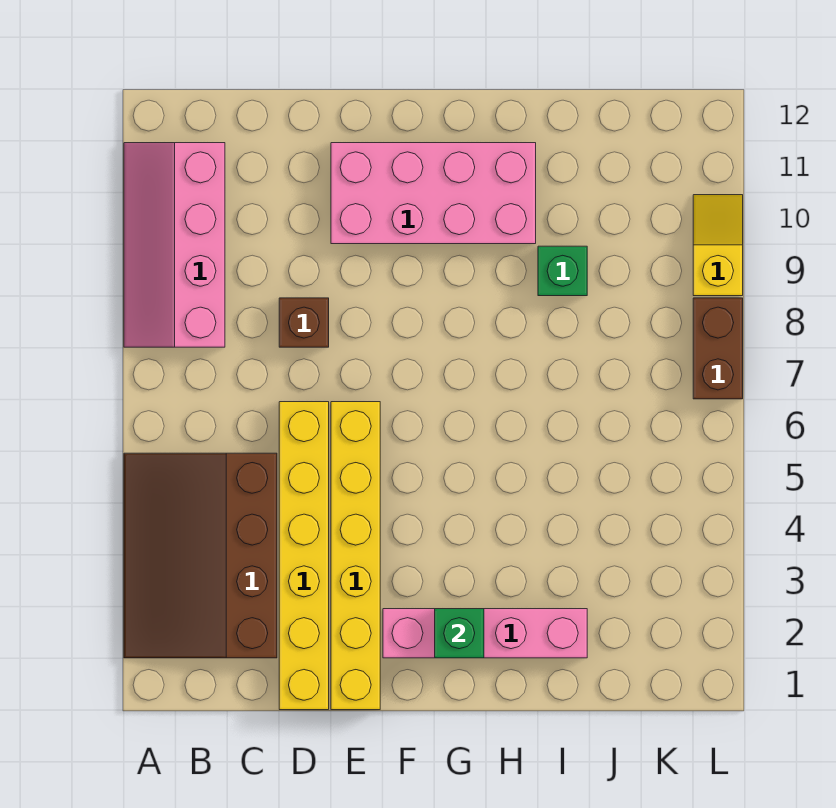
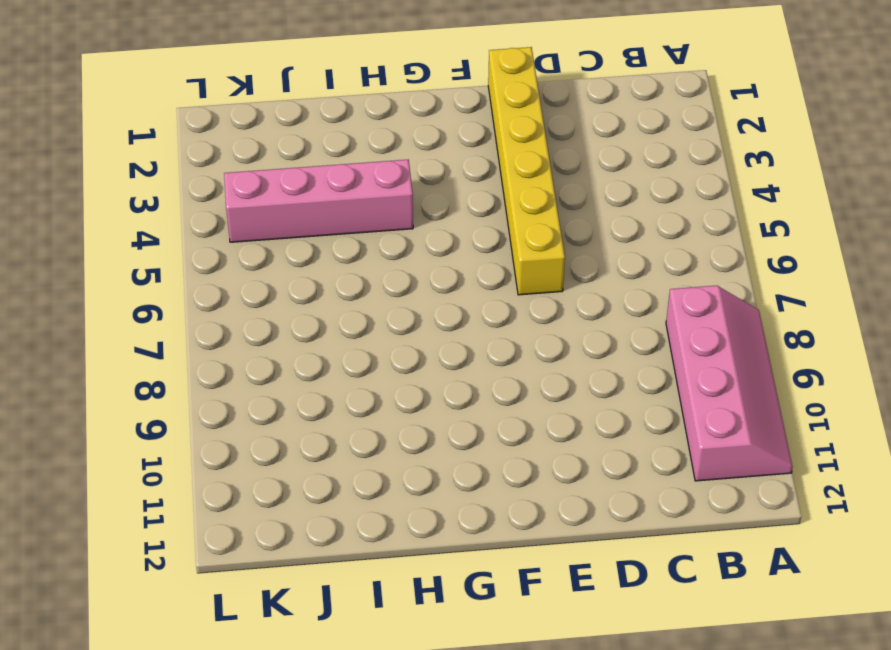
pink brick H4:K4 level 1 -> pink brick F2:I2 level 1
none -> brown slope A2:C5 level 1 top C
none -> yellow brick D1:D6 level 1

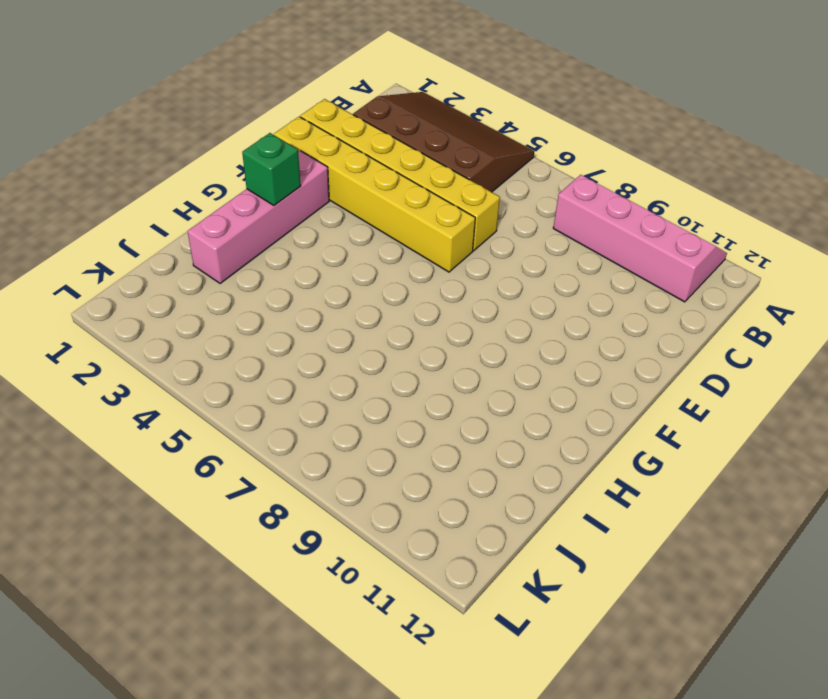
none -> brown brick D8 level 1
none -> pink brick E10:H11 level 1

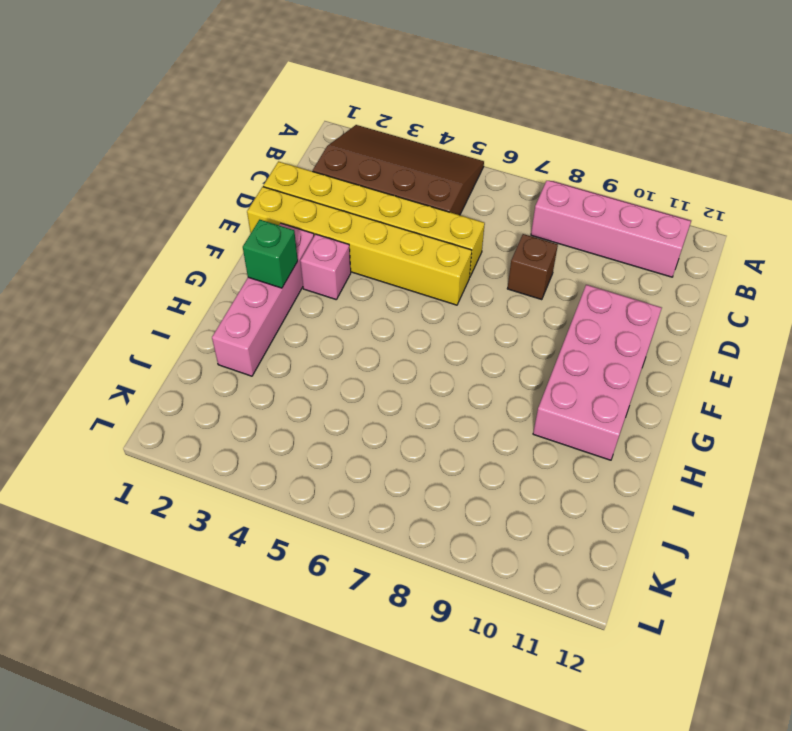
pink brick F3 level 1 -> none
none -> green brick I9 level 1
none -> brown brick L7:L8 level 1

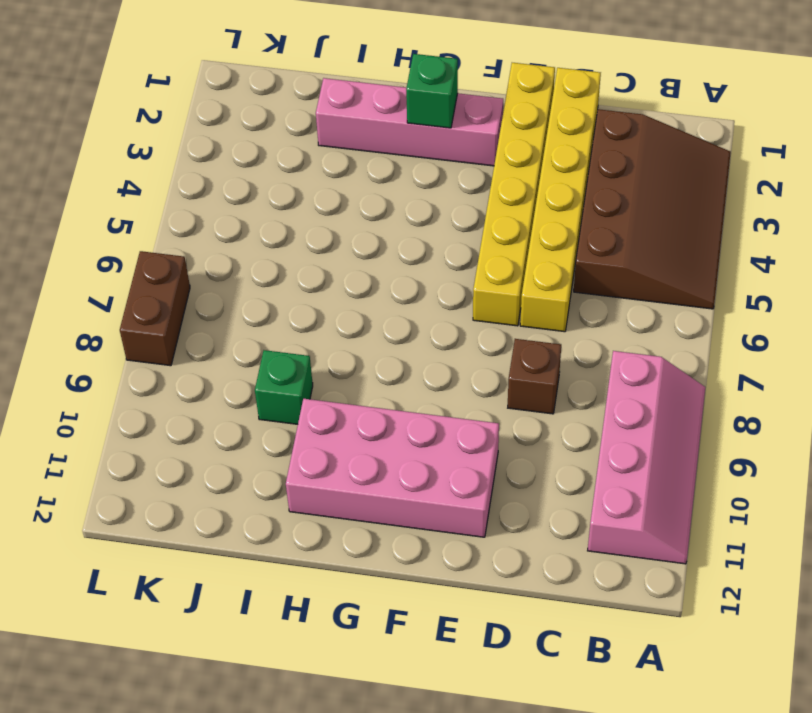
none -> yellow slope L9:L10 level 1 top 9

